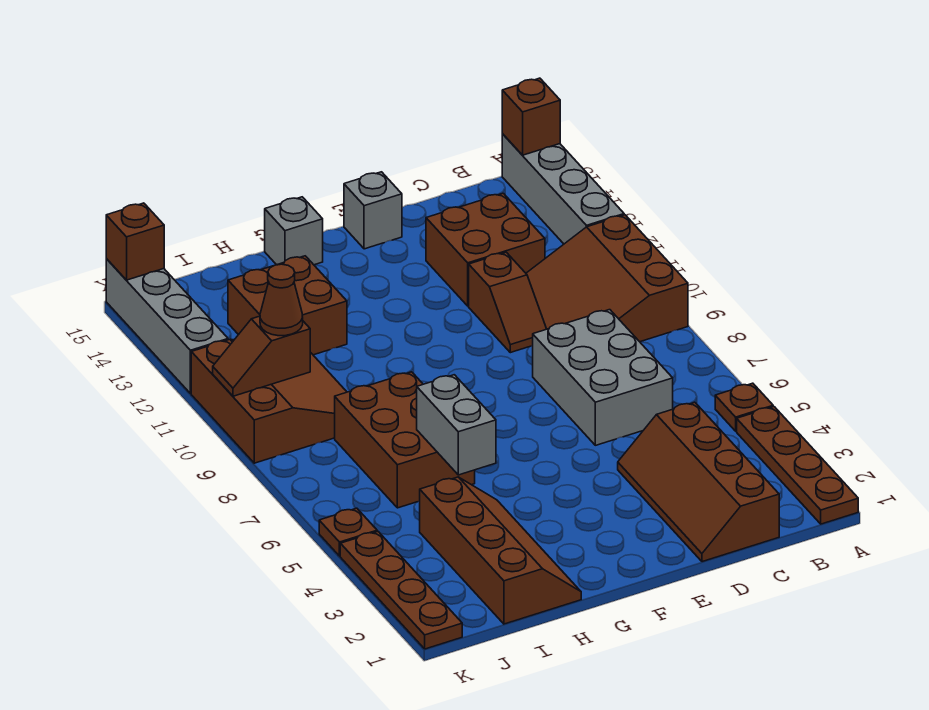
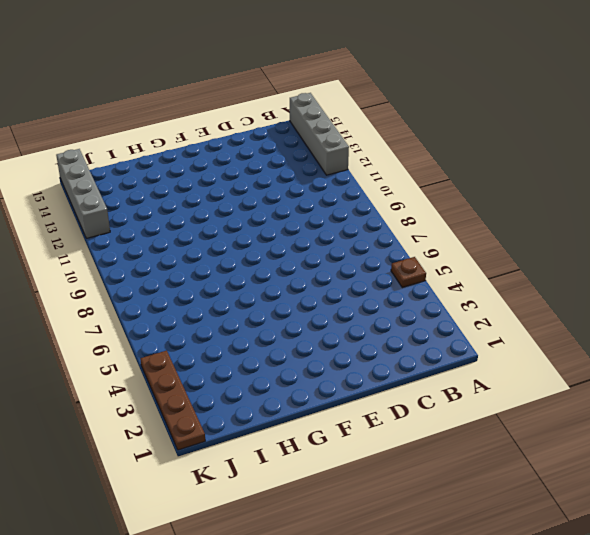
none -> brown plate A1:A4 level 1
none -> brown slope A9:C11 level 1 top A
none -> brown slope C1:D4 level 1 top C

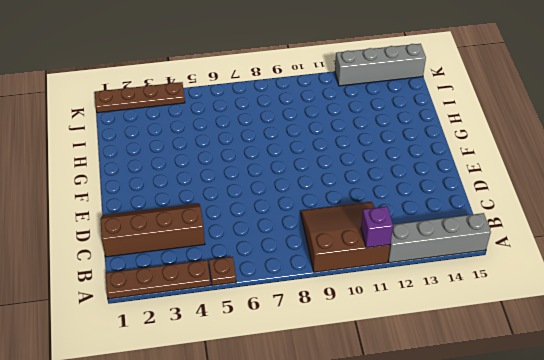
purple brick A11 level 2 -> none
none -> grey brick C6:D8 level 1
none -> brown brick C12:D13 level 1
none -> brown slope D10:D11 level 1 top 11

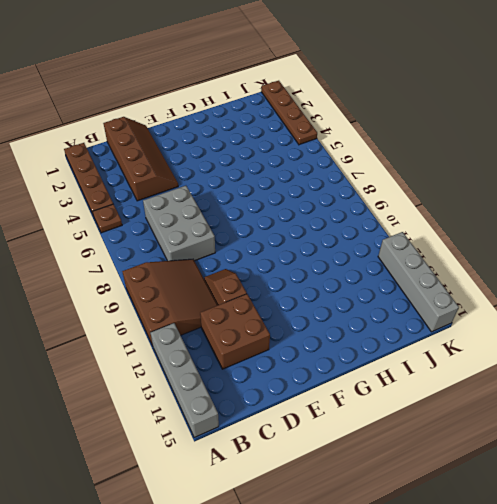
none -> grey brick E15 level 1
none -> grey brick G15 level 1
none -> brown slope H1:I4 level 1 top I

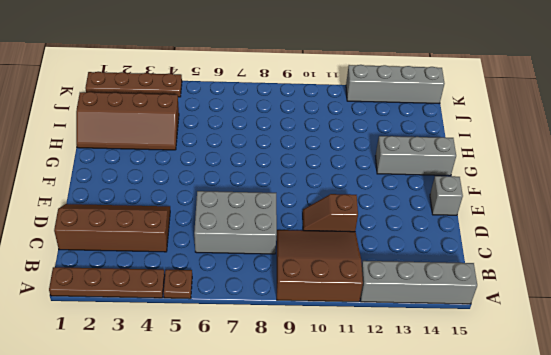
grey brick G13:G15 level 1 -> grey brick G15 level 1
none -> brown brick C12:D13 level 1
none -> brown brick H6:I8 level 1
none -> brown brick H12:I13 level 1

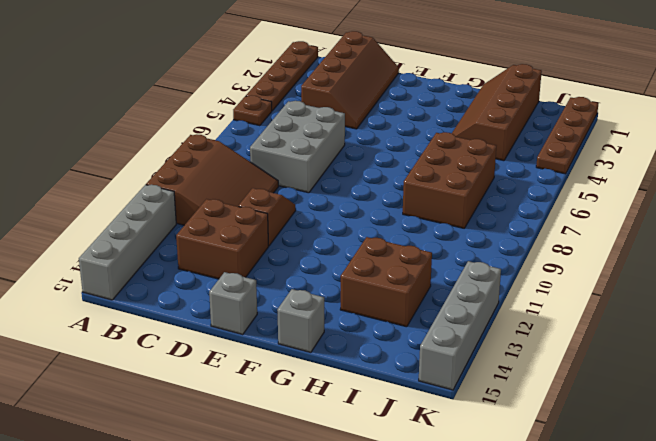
none -> brown slope I9:K11 level 1 top K
none -> brown plate K5 level 1
none -> brown brick A15 level 2

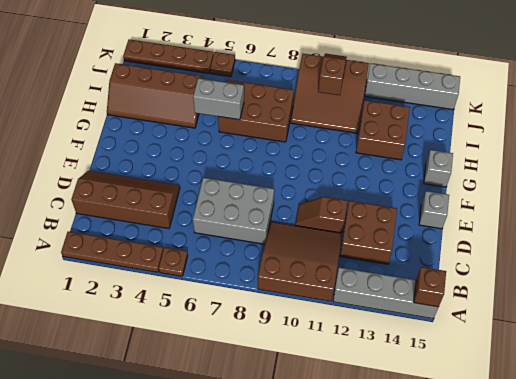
none -> brown brick K15 level 2
none -> brown cone J10 level 3

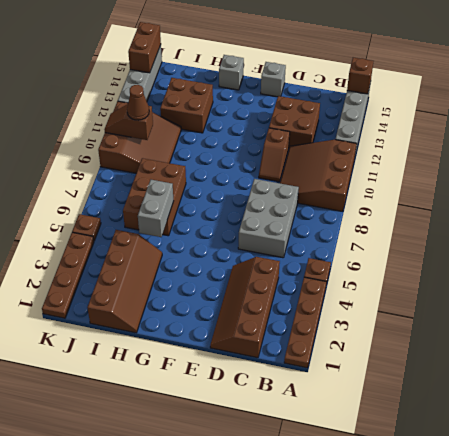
brown brick K14:K15 level 2 -> brown brick K15 level 2

